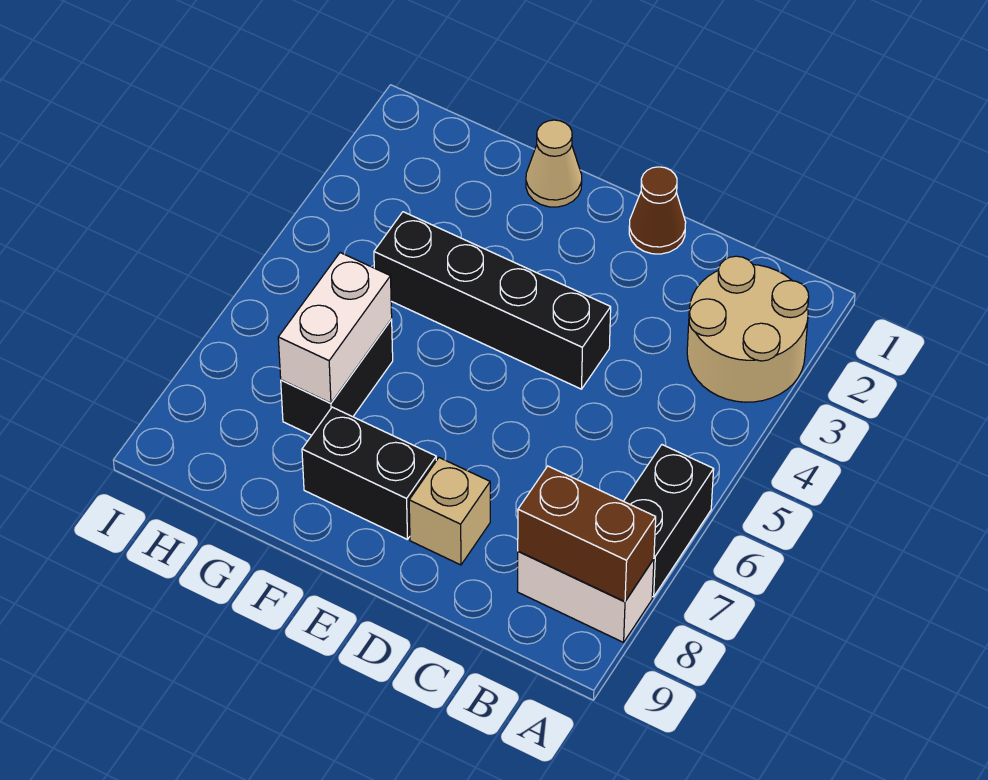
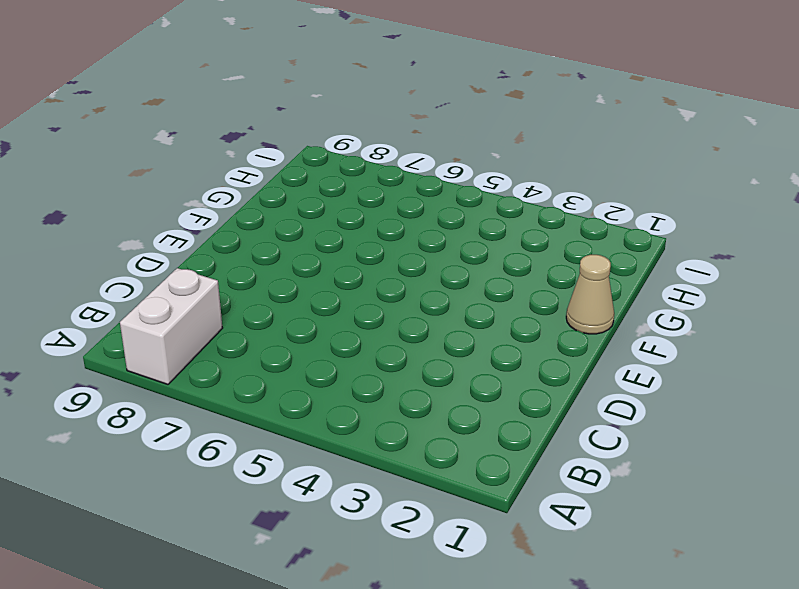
none -> tan round brick A2:B3 level 1
none -> black brick A6:A7 level 1

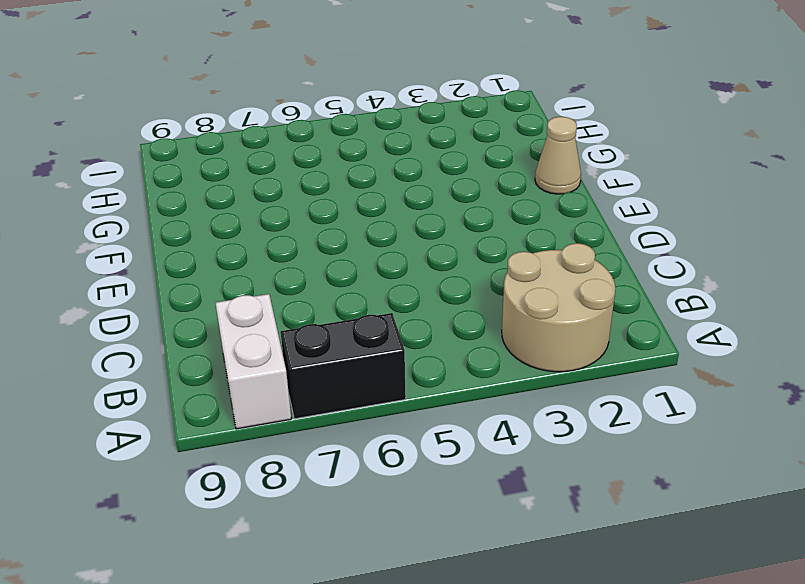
none -> brown cone D1 level 1
none -> black brick D4:G4 level 1

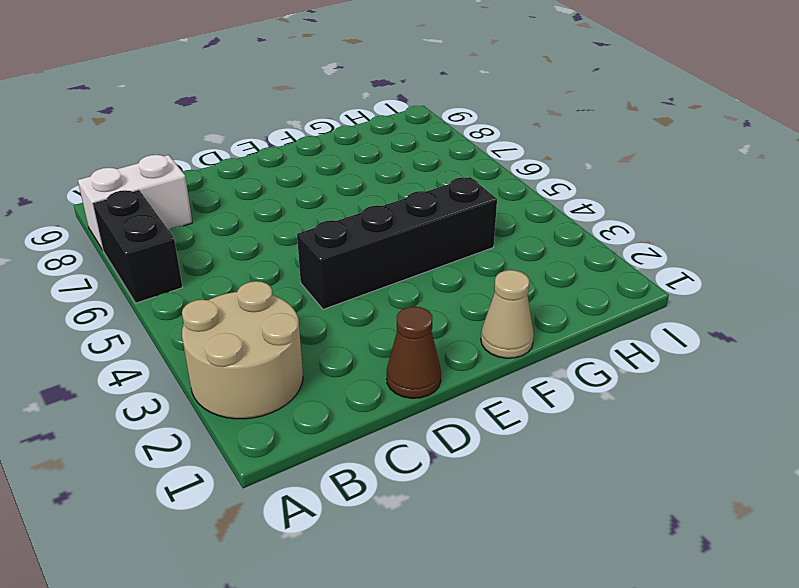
none -> tan brick D8 level 1
none -> black brick E8:F8 level 1

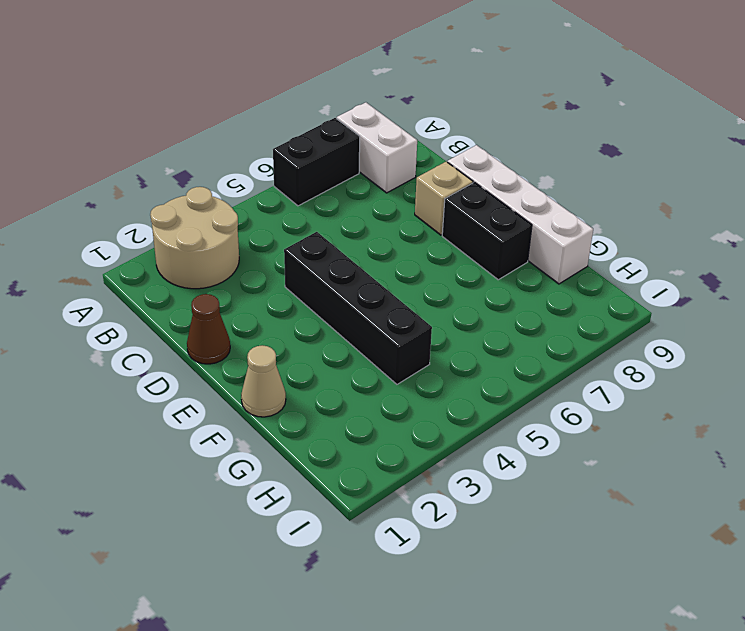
white brick D9:G9 level 1 -> none
none -> black brick G6:G7 level 1
none -> brown brick A8:B8 level 2

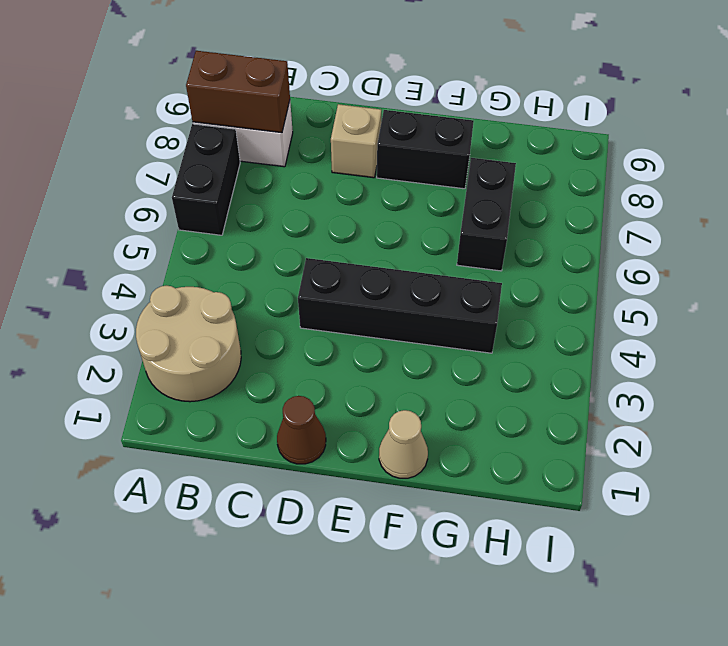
none -> white brick G6:G7 level 2

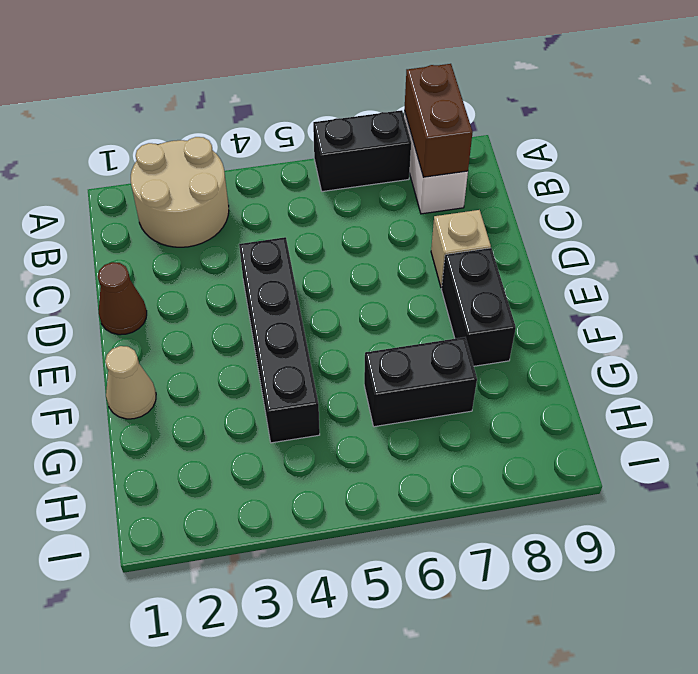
none -> white brick G6:G7 level 2

